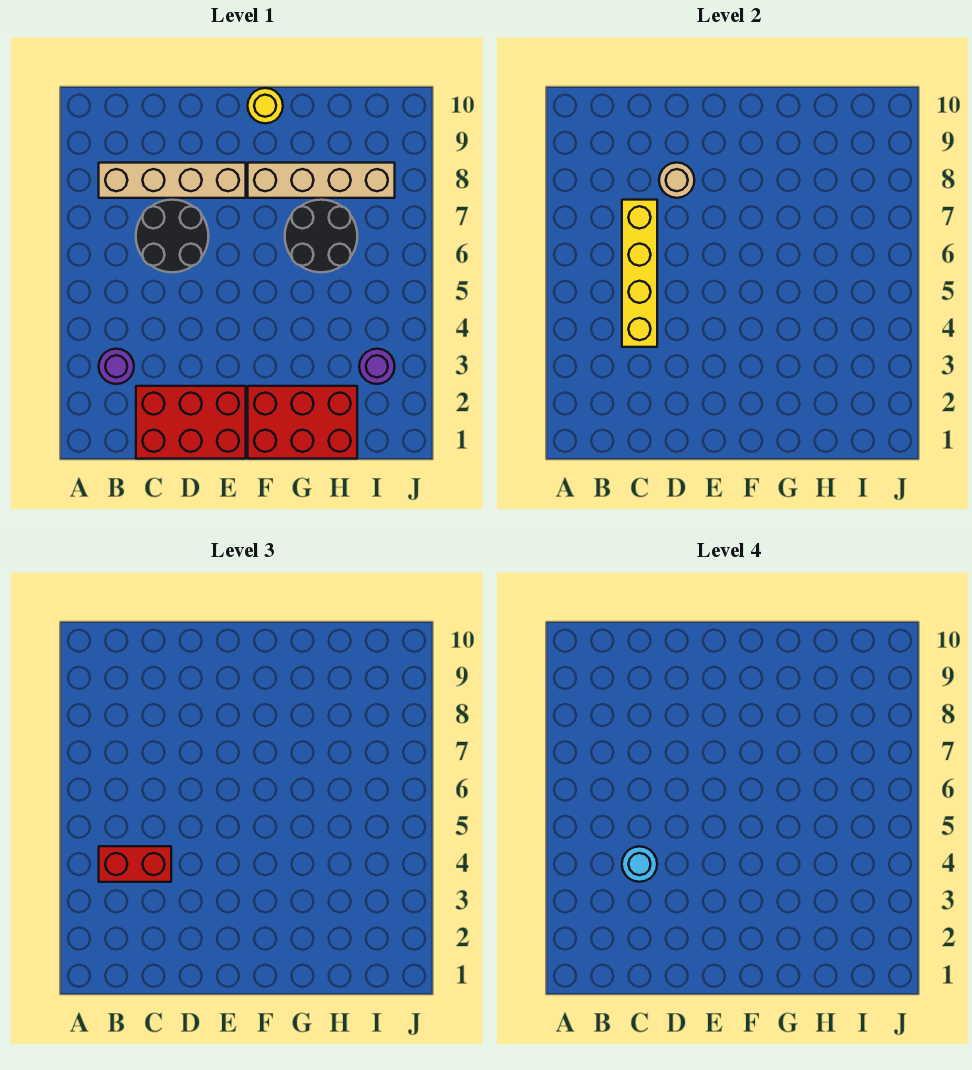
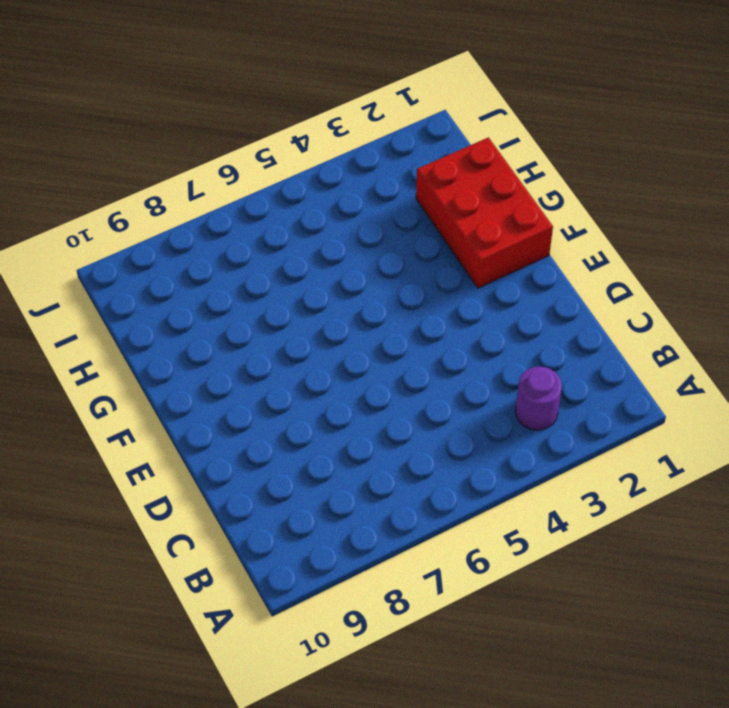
none -> tan brick B8:E8 level 1
none -> red brick C1:E2 level 1
none -> black round brick C6:D7 level 1

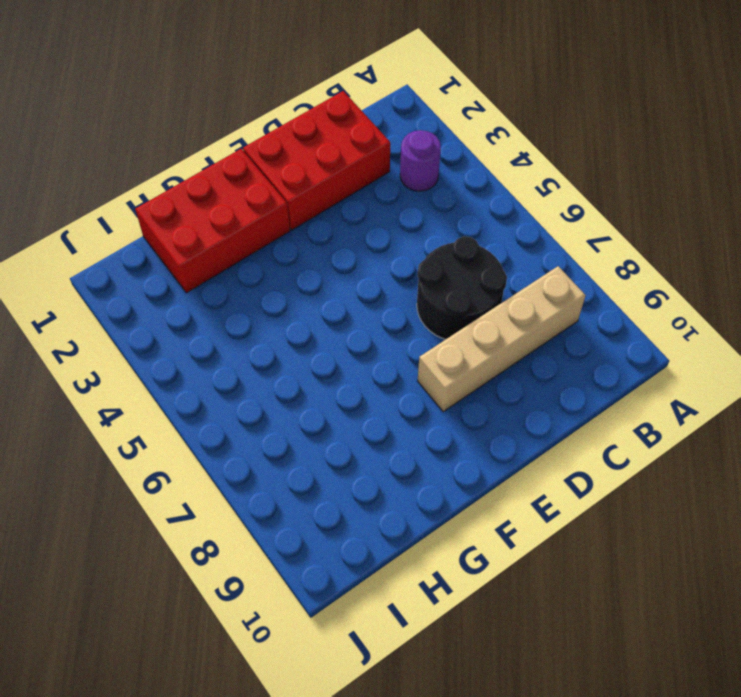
none -> tan brick F8:I8 level 1
none -> yellow round brick F10 level 1
none -> black round brick G6:H7 level 1

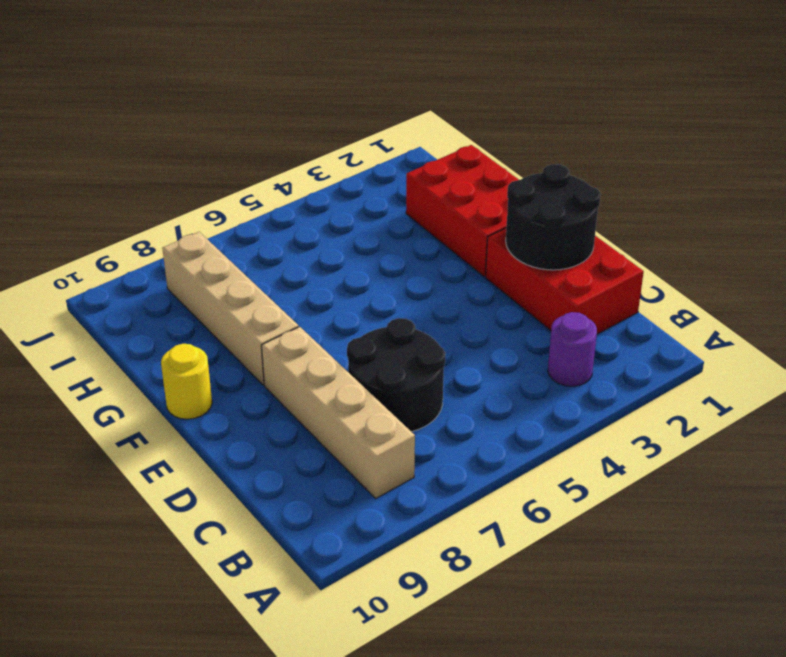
black round brick D1:E2 level 2 -> black round brick G6:H7 level 1
none -> purple round brick I3 level 1
none -> yellow brick C4:C7 level 2
none -> tan round brick D8 level 2

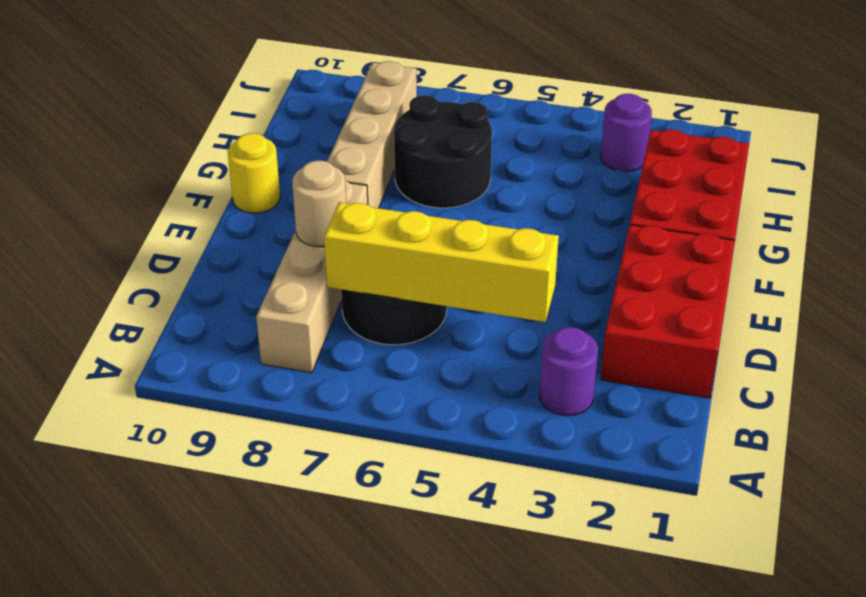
none -> red brick B4:C4 level 3
none -> cyan round brick C4 level 4

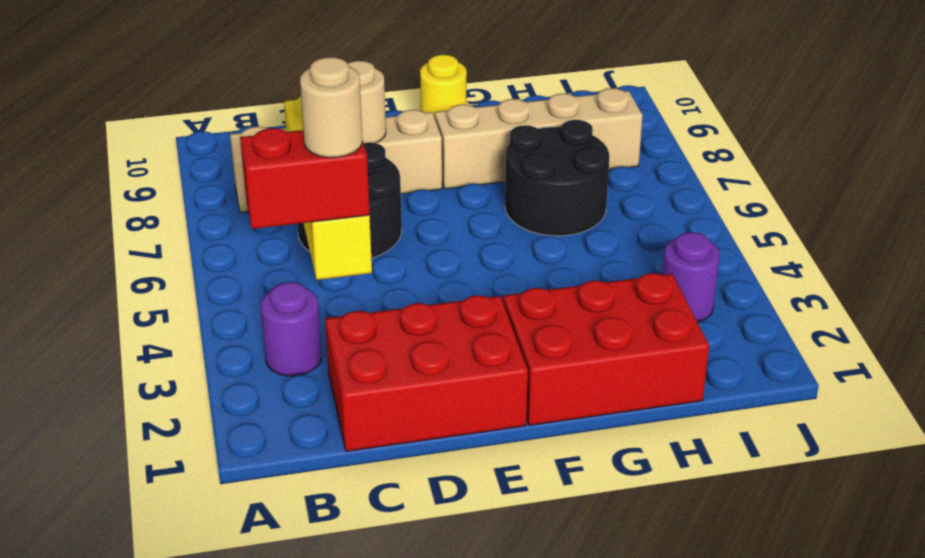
tan round brick C4 level 4 -> cyan round brick C4 level 4

